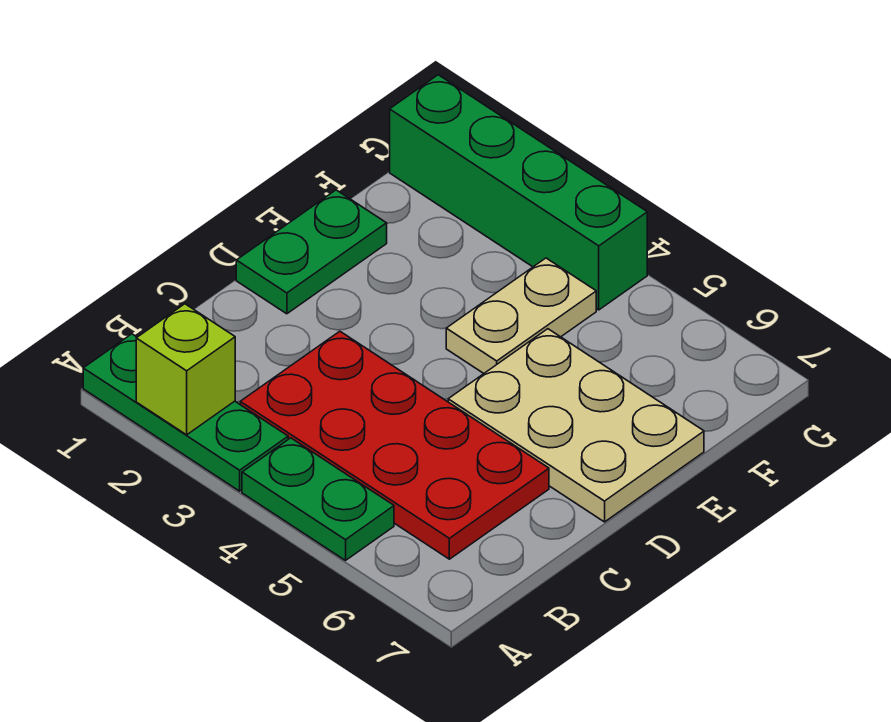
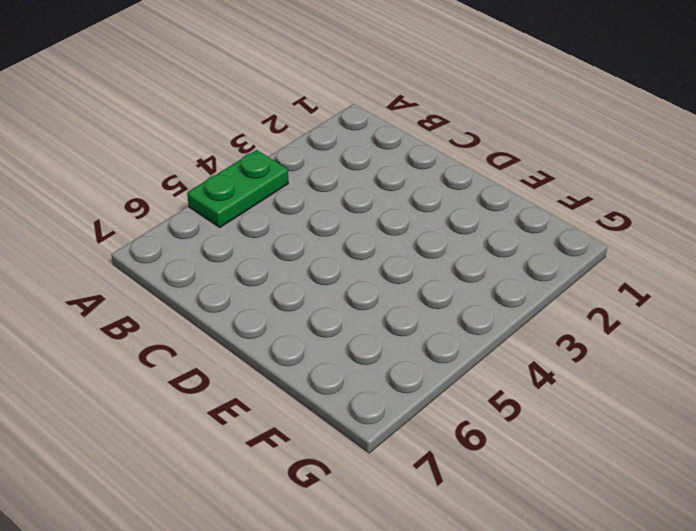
none -> green plate A1:A3 level 1
none -> red plate B3:C6 level 1

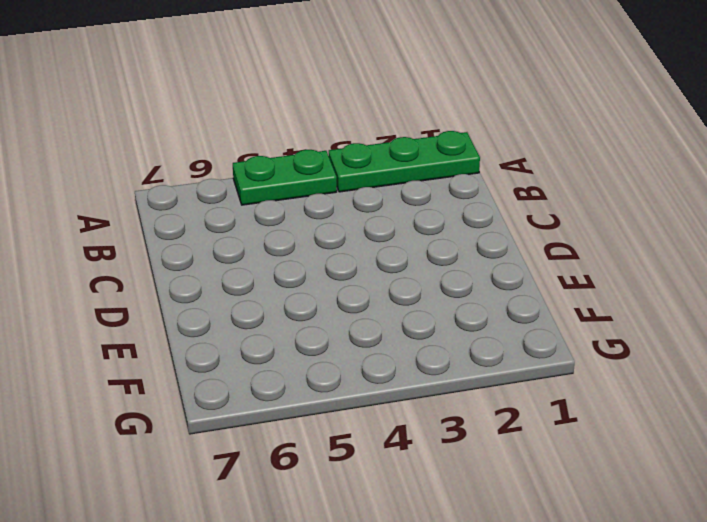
none -> red plate B3:C6 level 1
none -> green plate D1:E1 level 1

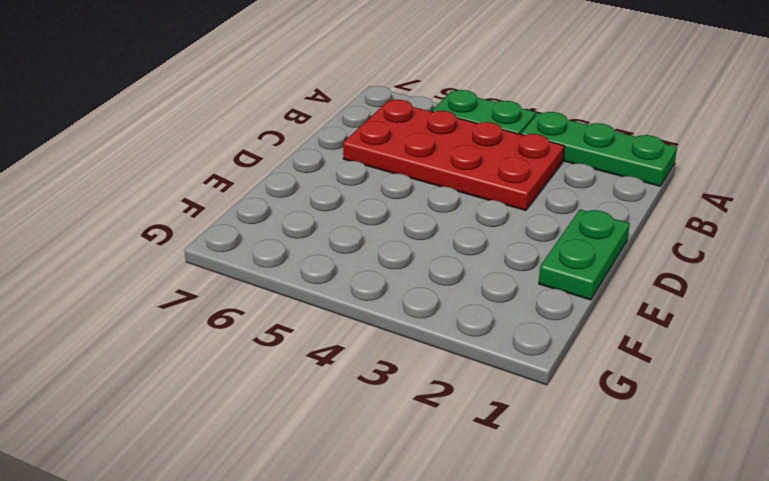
none -> tan plate D5:E7 level 1
none -> tan plate E4:F4 level 1

